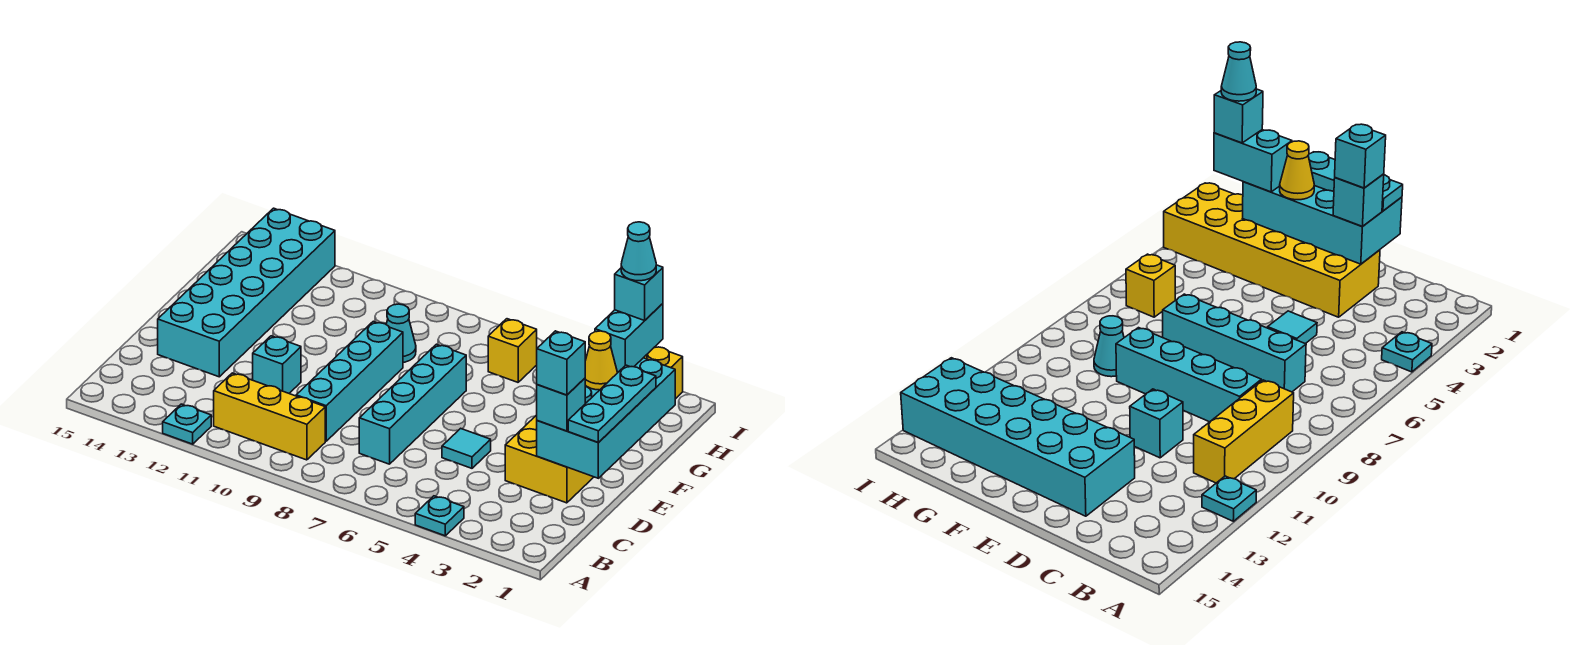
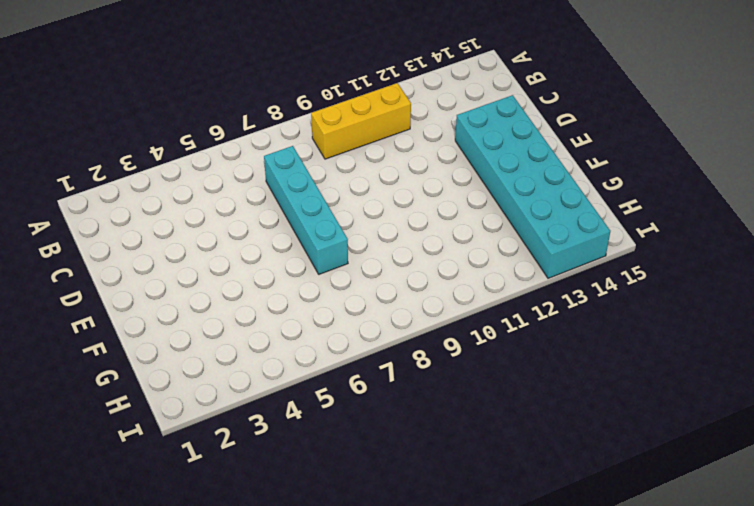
none -> cyan plate A4 level 1
none -> cyan plate A12 level 1
none -> cyan brick C9:F9 level 1

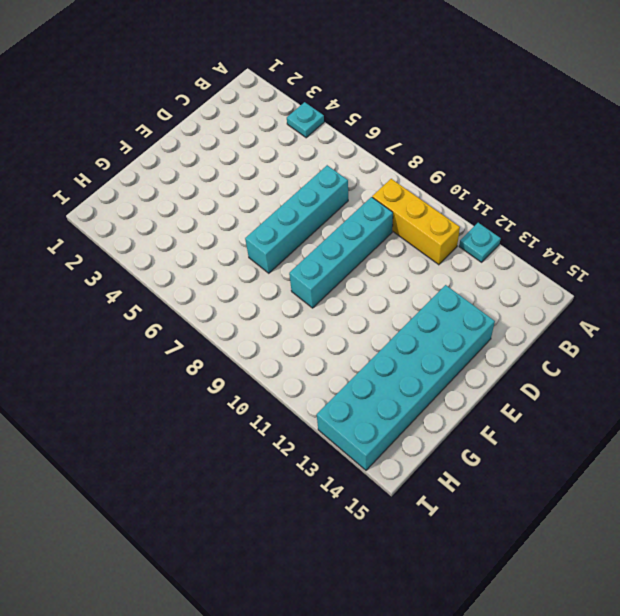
none -> yellow brick D2:I3 level 1
none -> cyan tile D5 level 1
none -> cyan brick D11 level 1

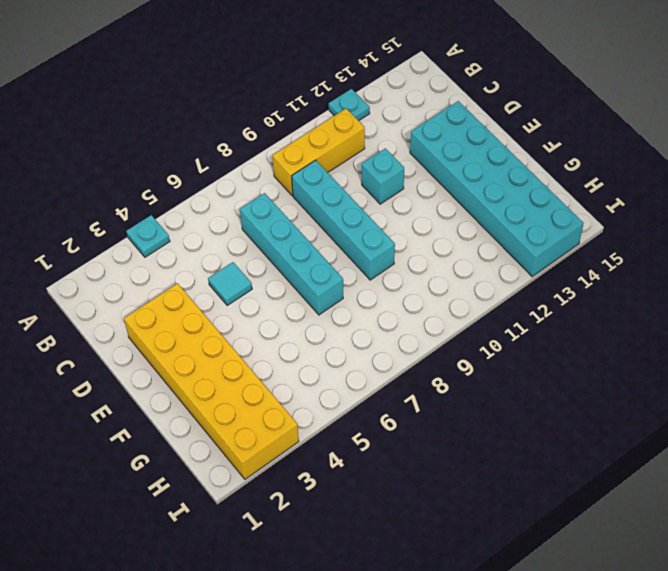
none -> cyan cone G9 level 1
none -> yellow brick H6 level 1
none -> cyan brick D1:G2 level 2

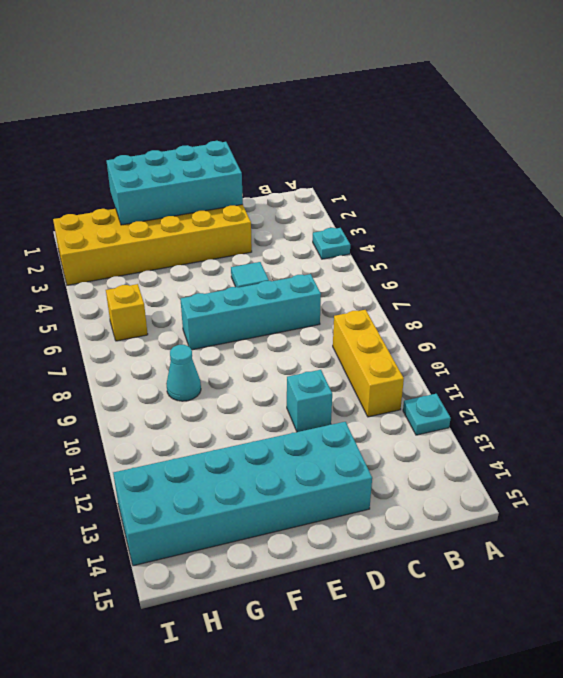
none -> cyan brick C9:F9 level 1
none -> cyan plate D1:F1 level 3
none -> cyan brick D2 level 3

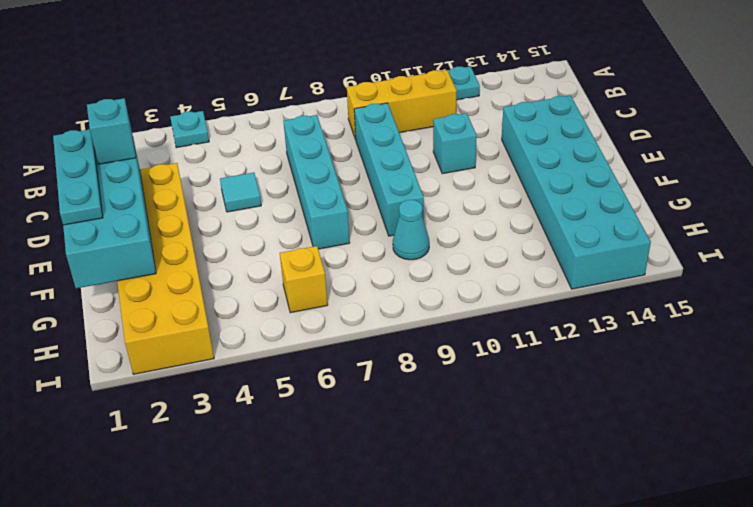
none -> yellow cone F2 level 3
none -> cyan brick G2:H2 level 3
none -> cyan brick D2 level 4

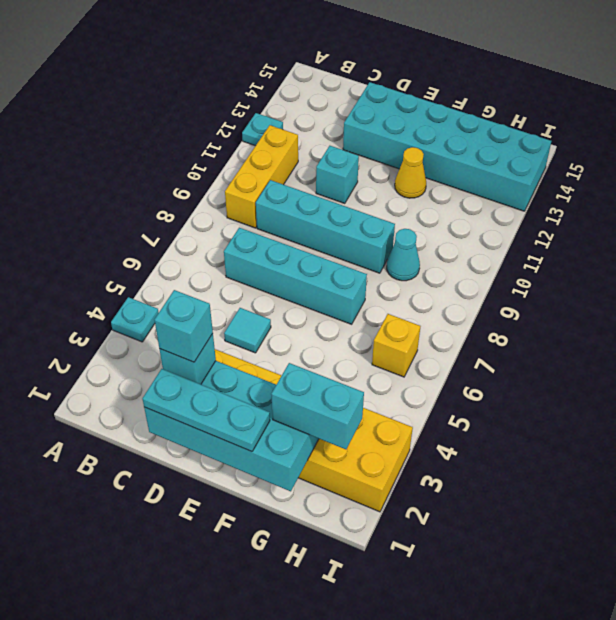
yellow cone F12 level 1 -> yellow cone F2 level 3
none -> cyan brick H2 level 4
none -> cyan cone H2 level 5

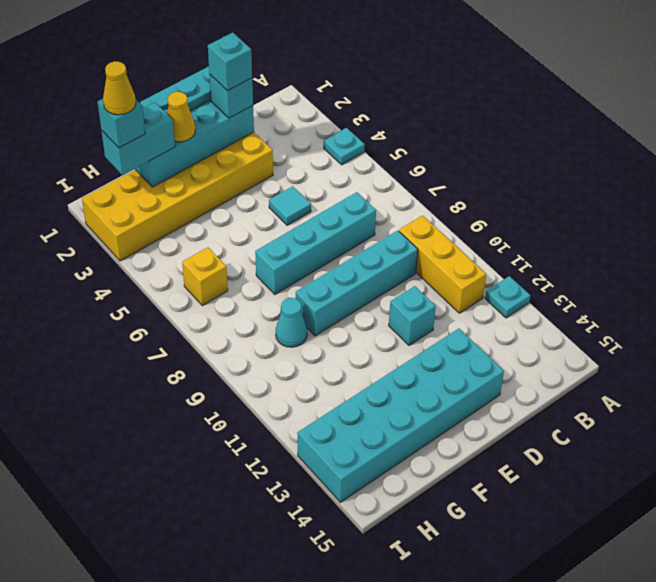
yellow cone H2 level 5 -> cyan cone H2 level 5

